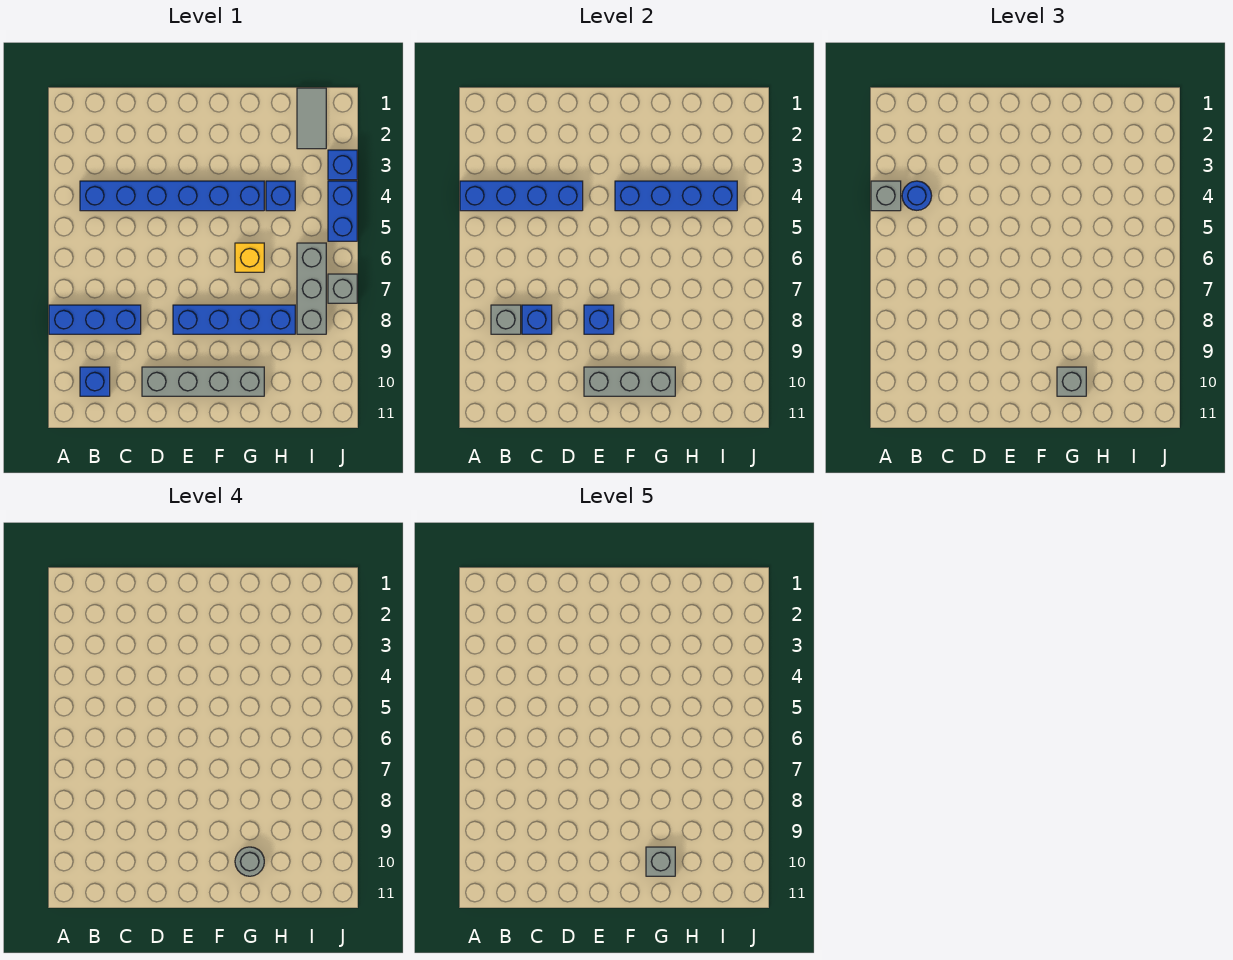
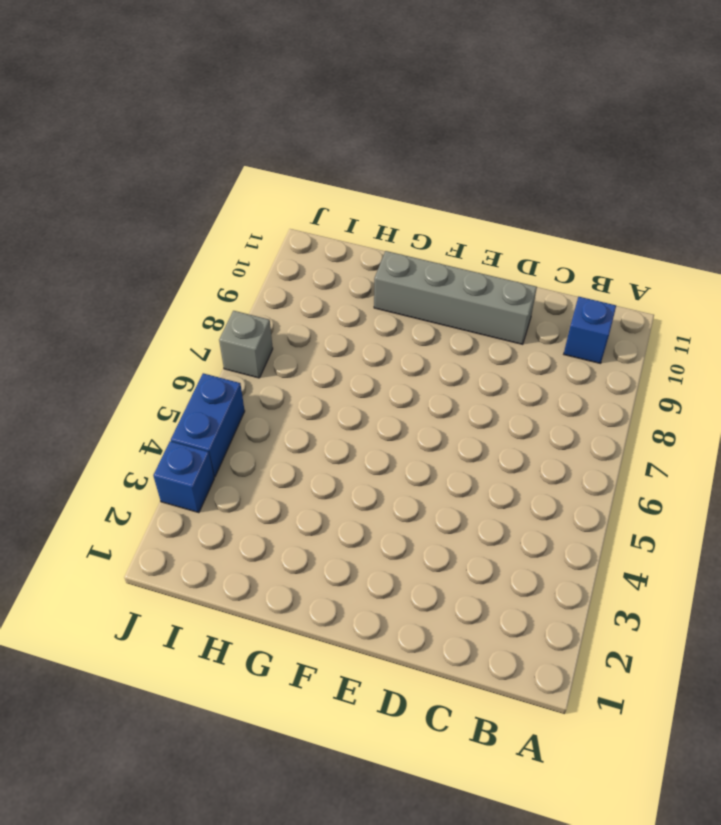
none -> blue brick A8:C8 level 1
none -> blue brick B4:G4 level 1
none -> blue brick E8:H8 level 1

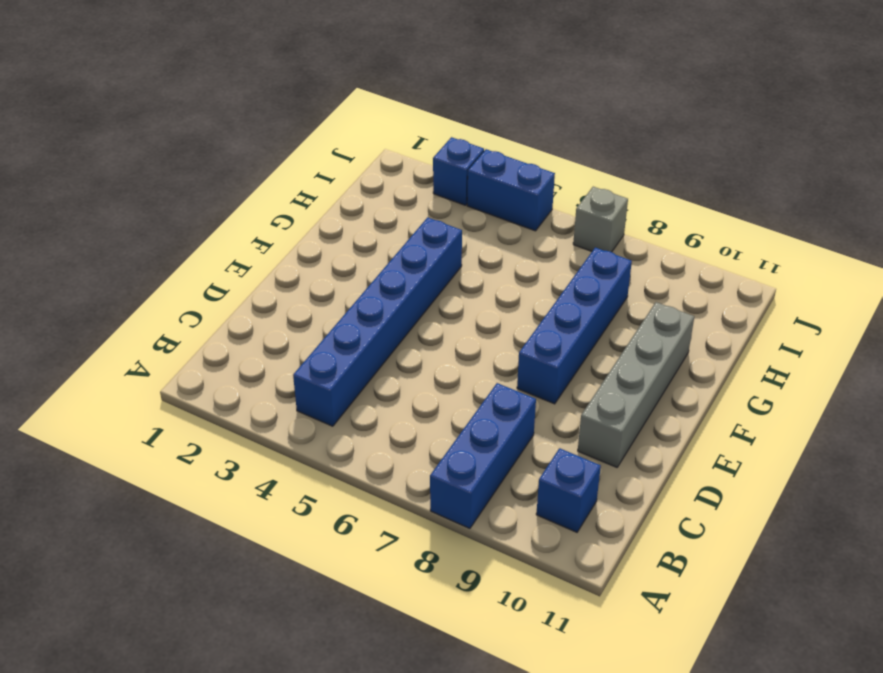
none -> yellow brick G6 level 1
none -> blue brick H4 level 1
none -> grey tile I1:I2 level 1

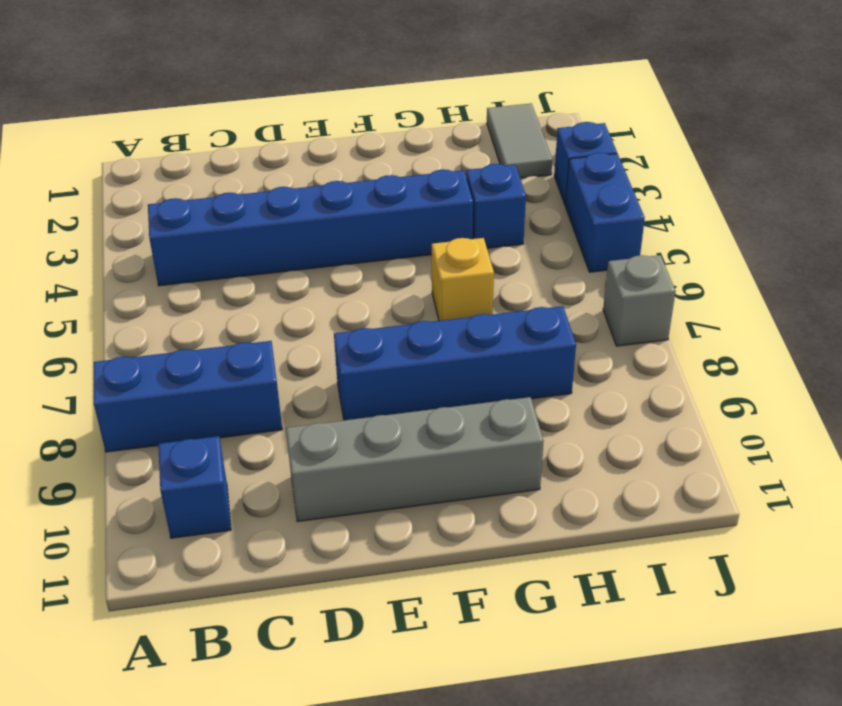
none -> grey brick I6:I8 level 1
none -> blue brick A4:D4 level 2
none -> grey brick B8 level 2

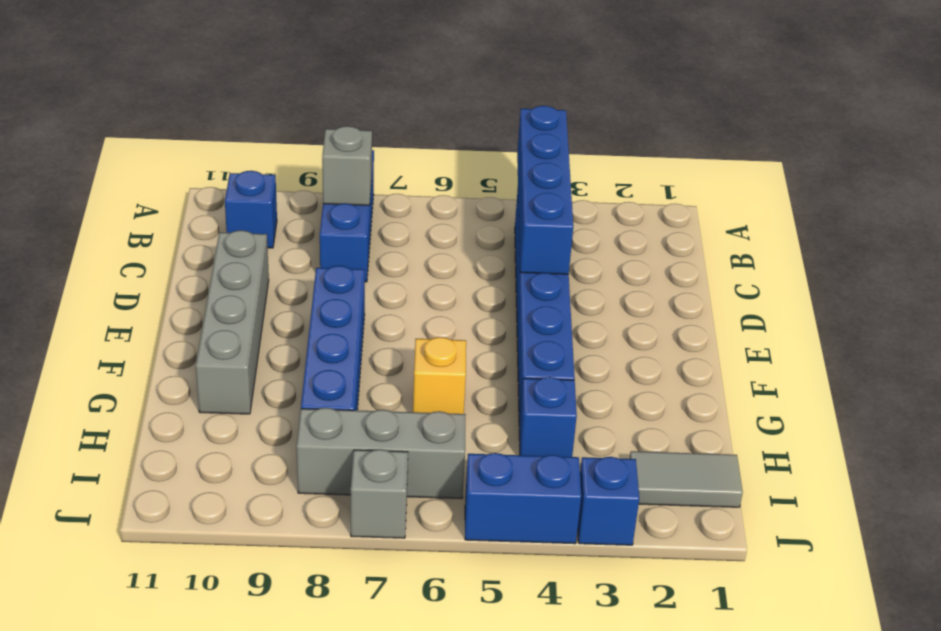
none -> blue brick C8 level 2
none -> blue brick E8 level 2
none -> grey brick E10:G10 level 2

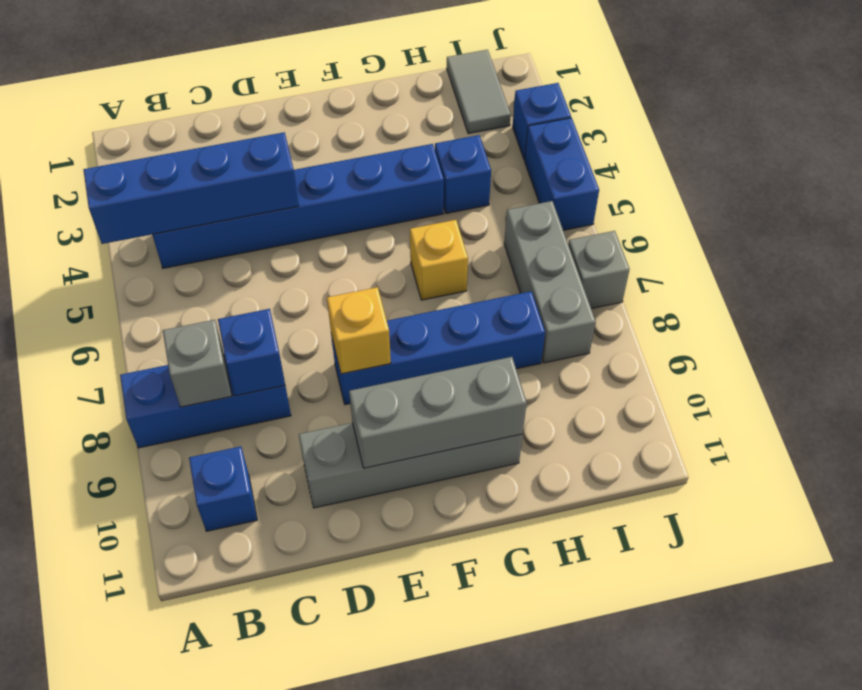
yellow brick E8 level 2 -> blue brick E8 level 2
none -> blue brick F4:I4 level 2
none -> grey brick A4 level 3
none -> blue round brick B4 level 3

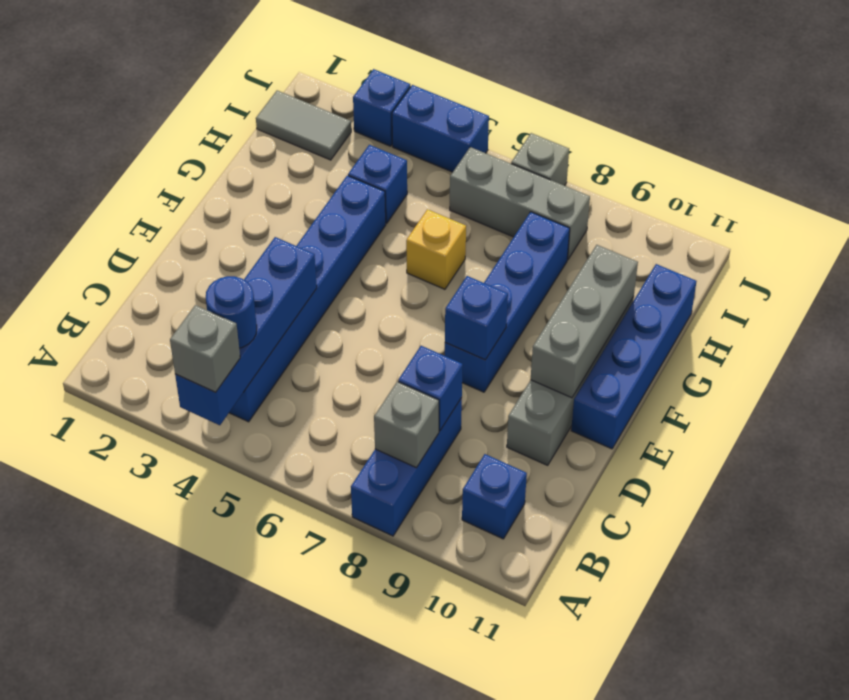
blue brick E11:H11 level 1 -> blue brick F4:I4 level 2
none -> grey brick G10 level 3
none -> grey round brick G10 level 4
none -> grey brick G10 level 5

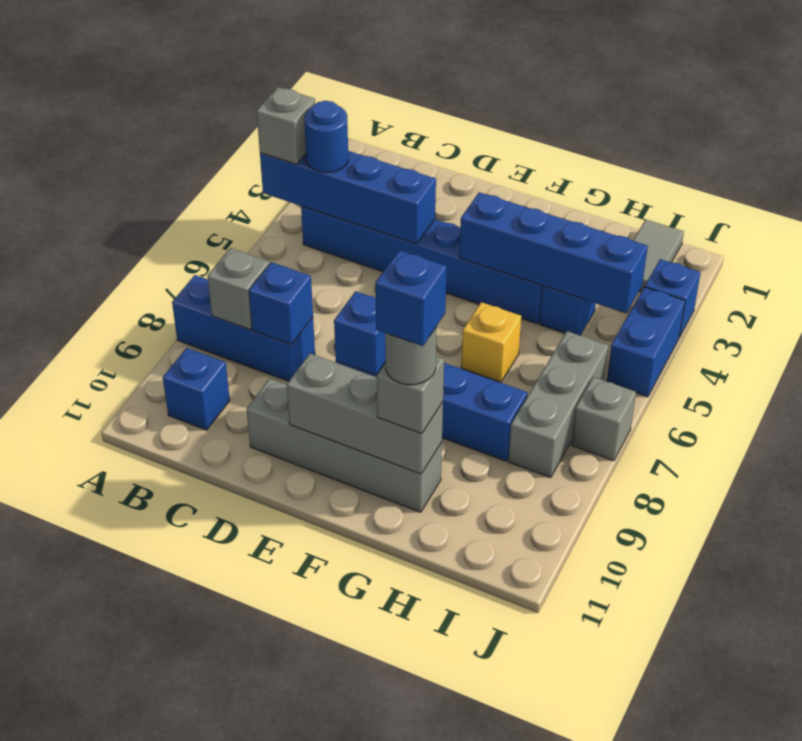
blue brick G10 level 5 -> grey brick G10 level 5

